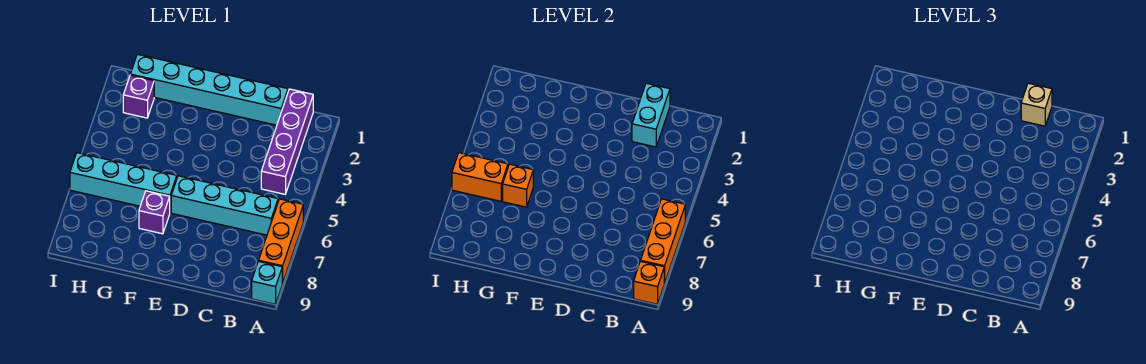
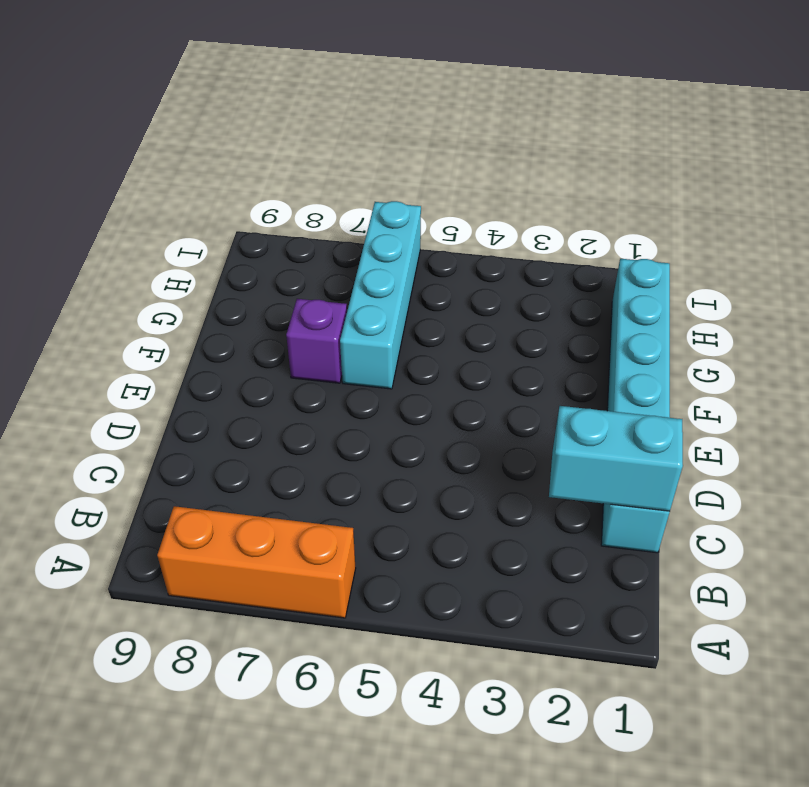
none -> cyan brick A9 level 1
none -> purple brick B1:B4 level 1
none -> cyan brick B6:E6 level 1

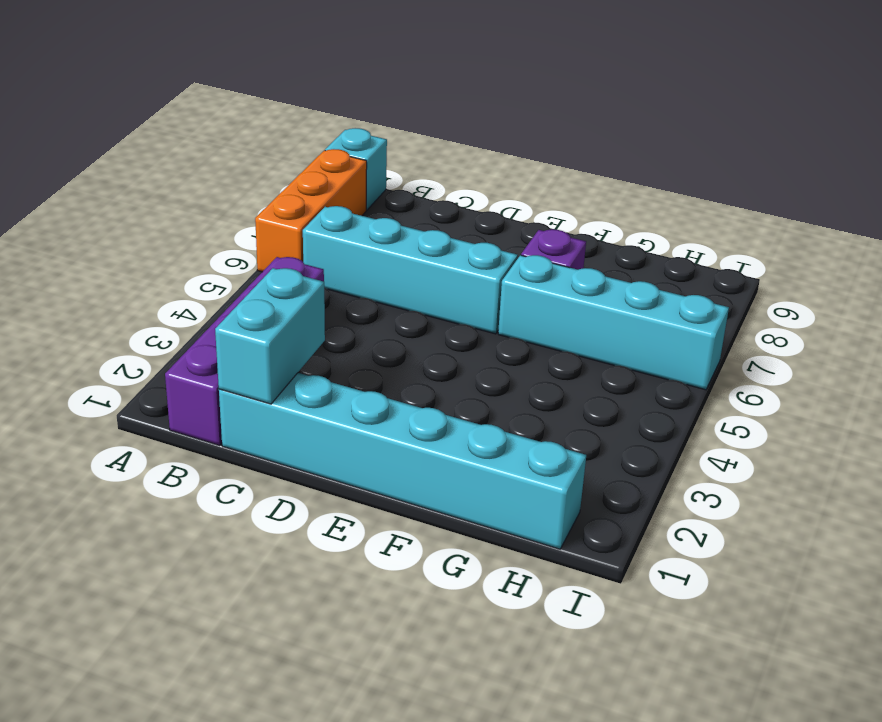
none -> purple brick H2 level 1
none -> orange brick A6:A8 level 2
none -> orange brick A9 level 2

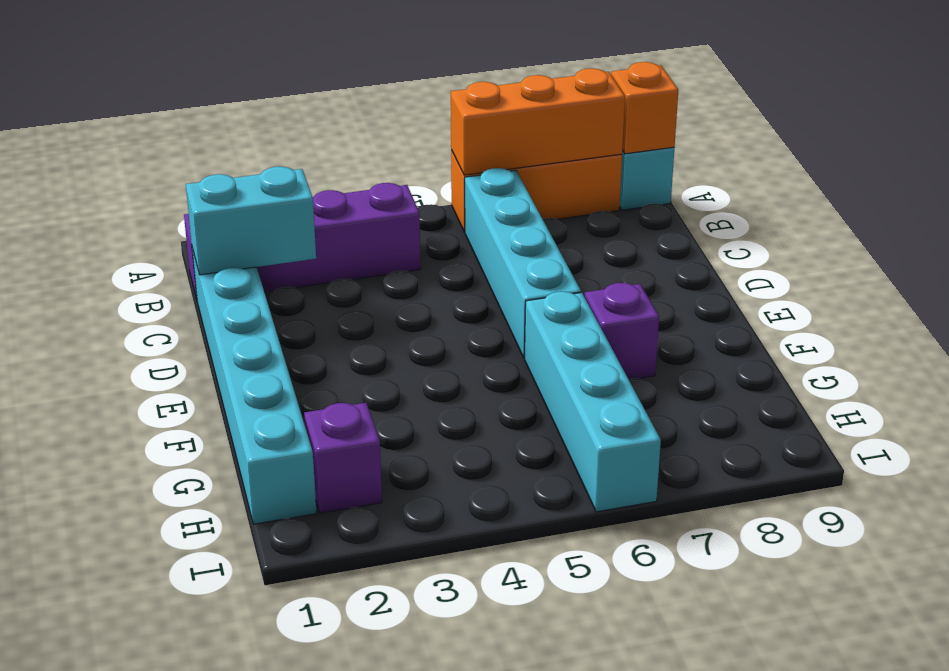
none -> orange brick G6 level 2
none -> orange brick H6:I6 level 2
none -> tan brick C1 level 3

